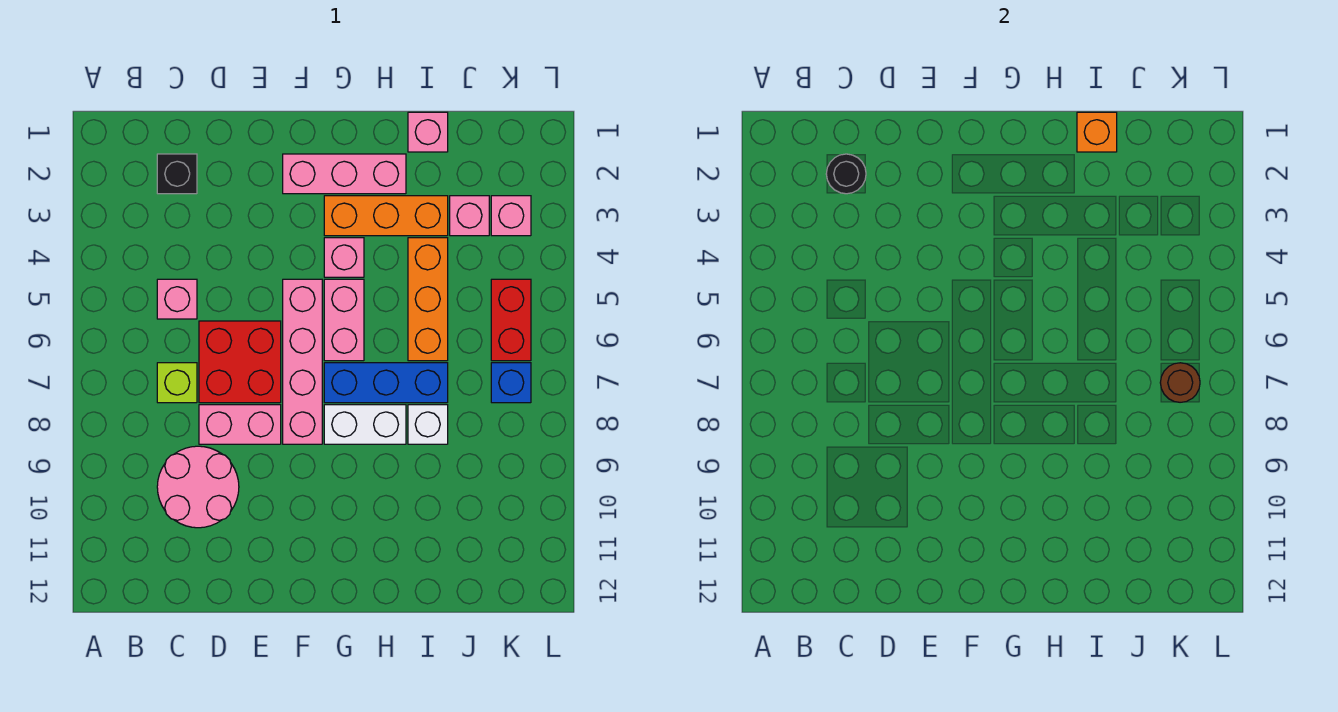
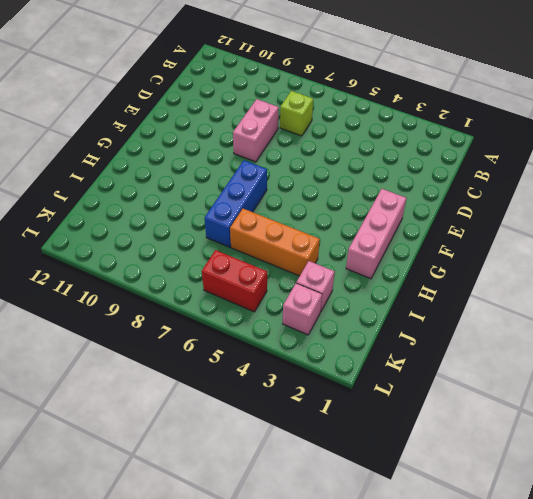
none -> black brick C2 level 1
none -> pink brick C5 level 1
none -> pink round brick C9:D10 level 1

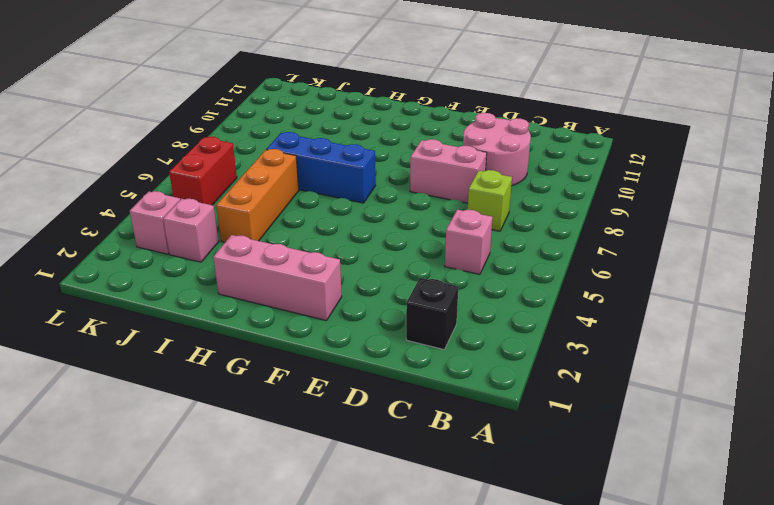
none -> red brick D6:E7 level 1
none -> pink brick F5:F8 level 1
none -> orange brick G3:I3 level 1

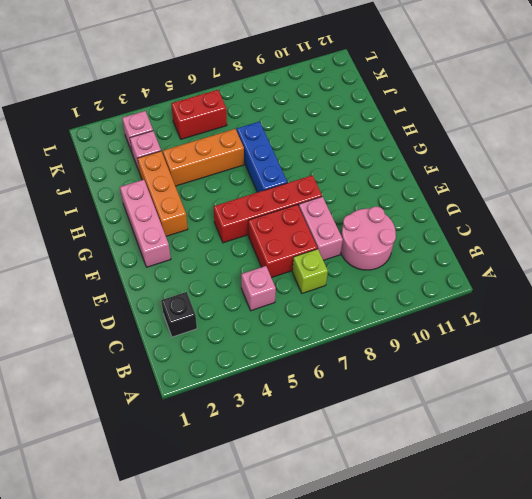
red brick F5:F8 level 1 -> pink brick F5:F8 level 1
none -> pink brick G4 level 1
none -> pink brick G5:G6 level 1
none -> white brick G8:H8 level 1

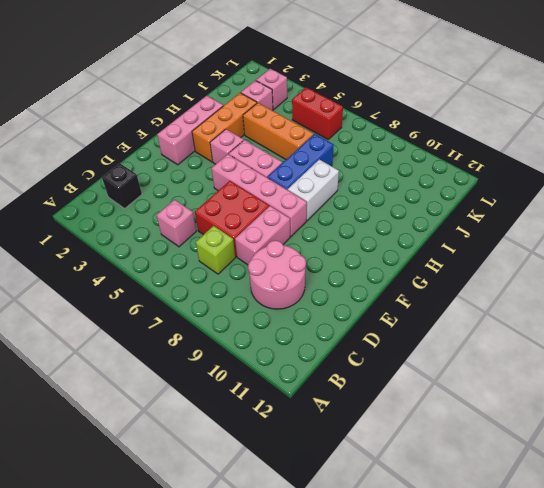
none -> pink brick I1 level 1
none -> white brick I8 level 1
none -> blue brick K7 level 1

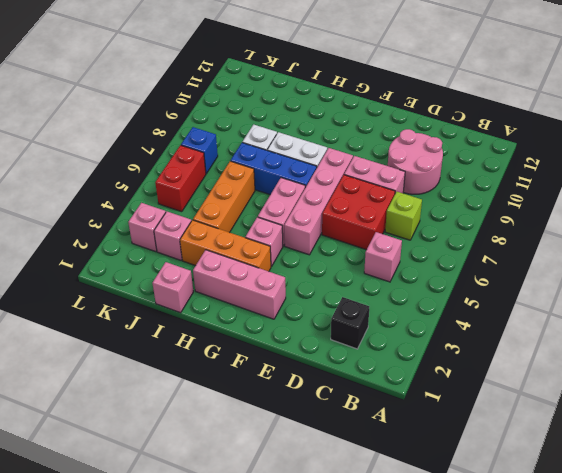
none -> black round brick C2 level 2
none -> orange brick I1 level 2
none -> brown round brick K7 level 2

